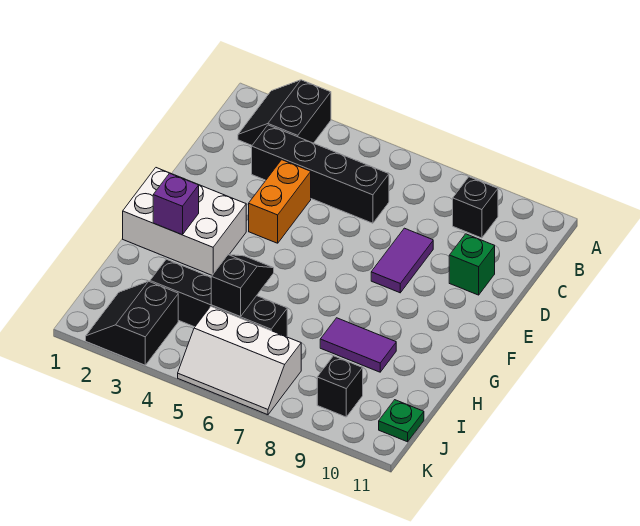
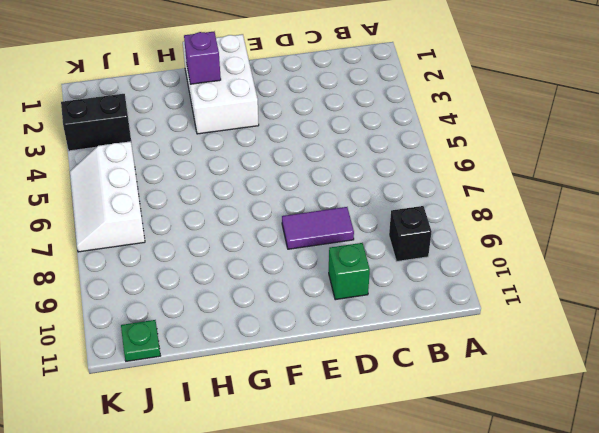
none -> black slope A2:B3 level 1 top 3
none -> black brick C3:C6 level 1
none -> orange brick D4:E4 level 1

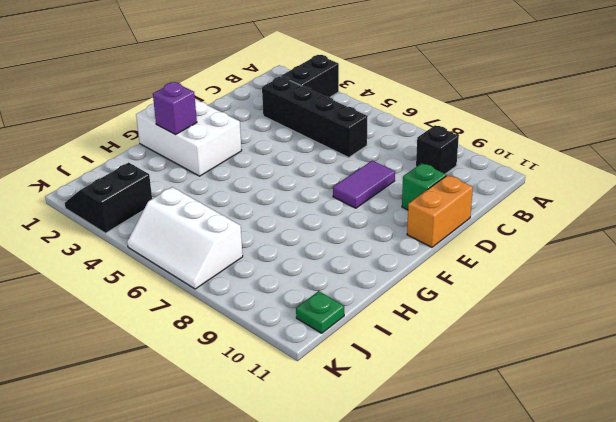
orange brick D11:E11 level 1 -> orange brick D4:E4 level 1
none -> purple tile H8:H9 level 1
none -> black brick I3:I6 level 1
none -> black brick J9 level 1

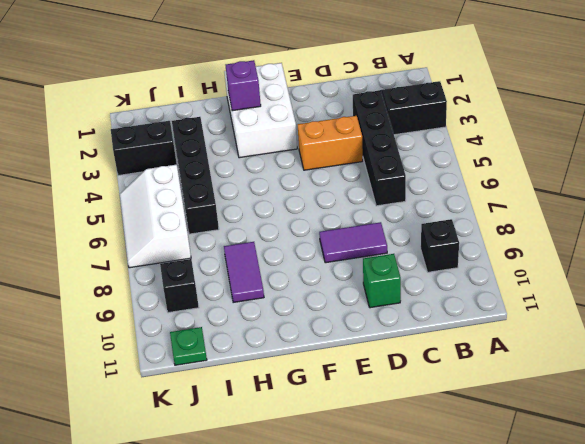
none -> black slope H5:I5 level 2 top I

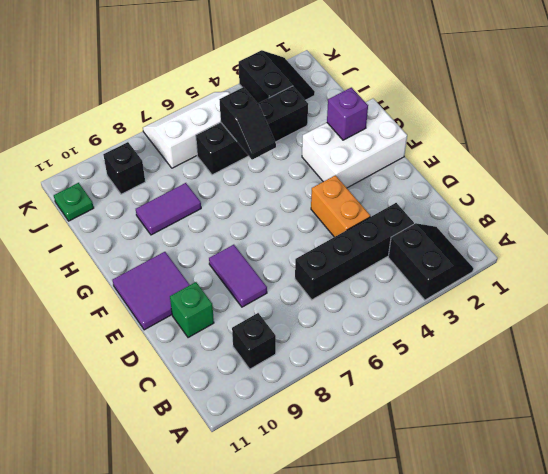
purple tile E10:F11 level 1 -> none

